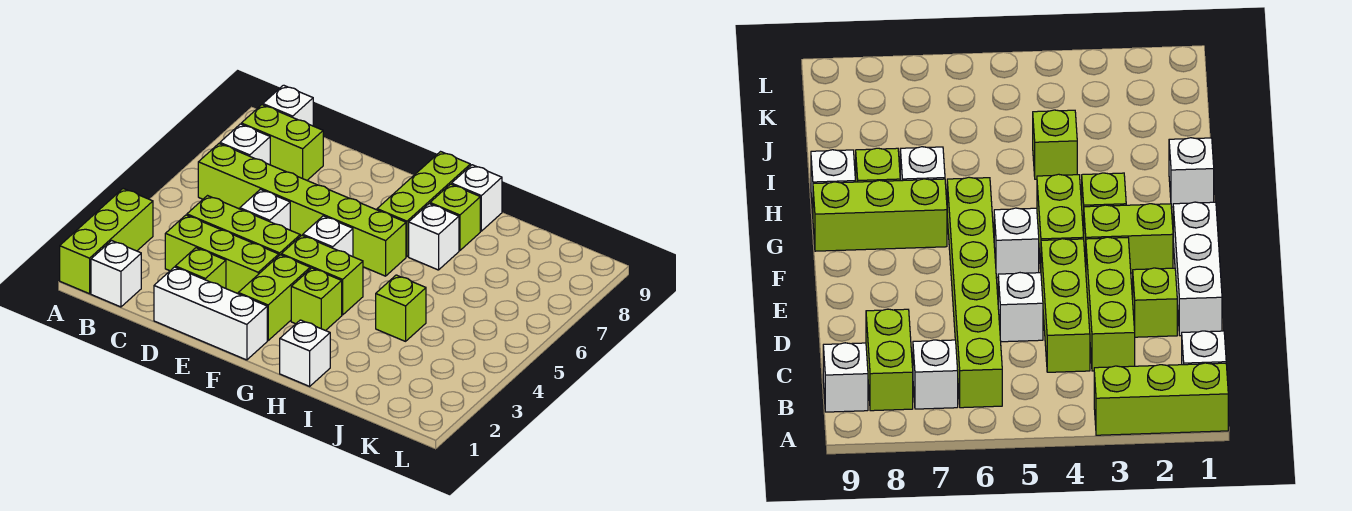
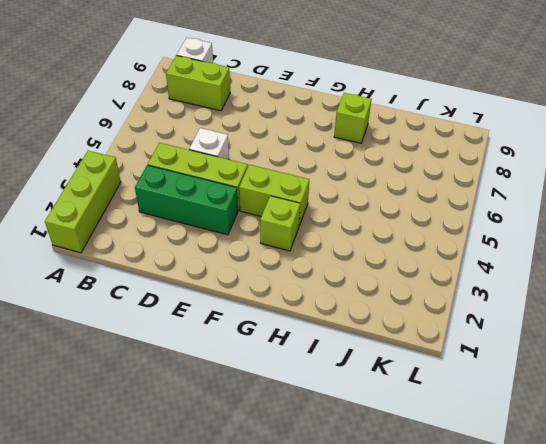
green brick C3:E3 level 1 -> lime brick C3:E3 level 1
none -> white brick B1 level 1
none -> lime brick B6:G6 level 1
none -> white brick B7 level 1

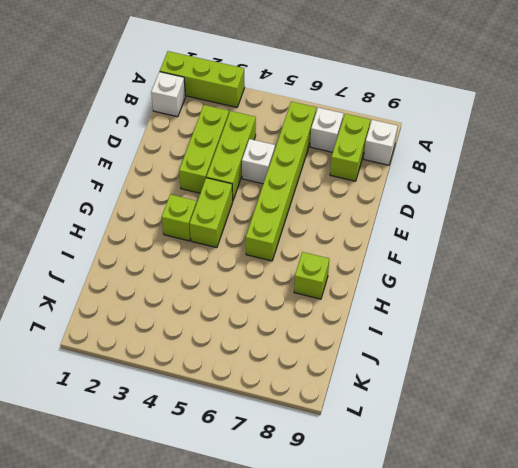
none -> white brick D1:F1 level 1
none -> lime brick D2 level 1
none -> lime brick F2:F3 level 1

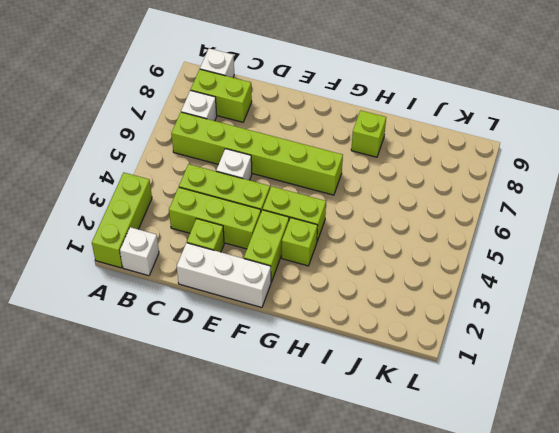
none -> white brick F5 level 1
none -> lime brick G7:G9 level 1
none -> white brick H1 level 1

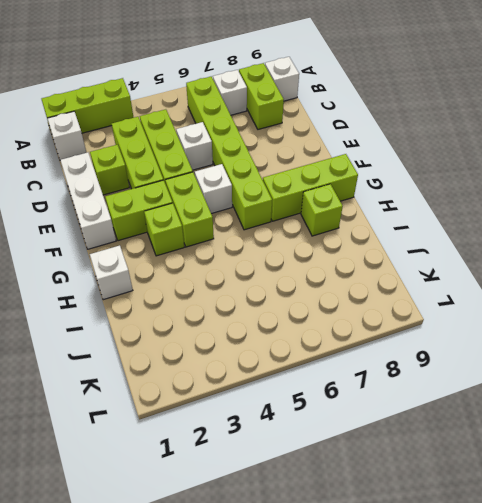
none -> white brick H7 level 1
none -> white brick H9 level 1
none -> lime brick I4 level 1

